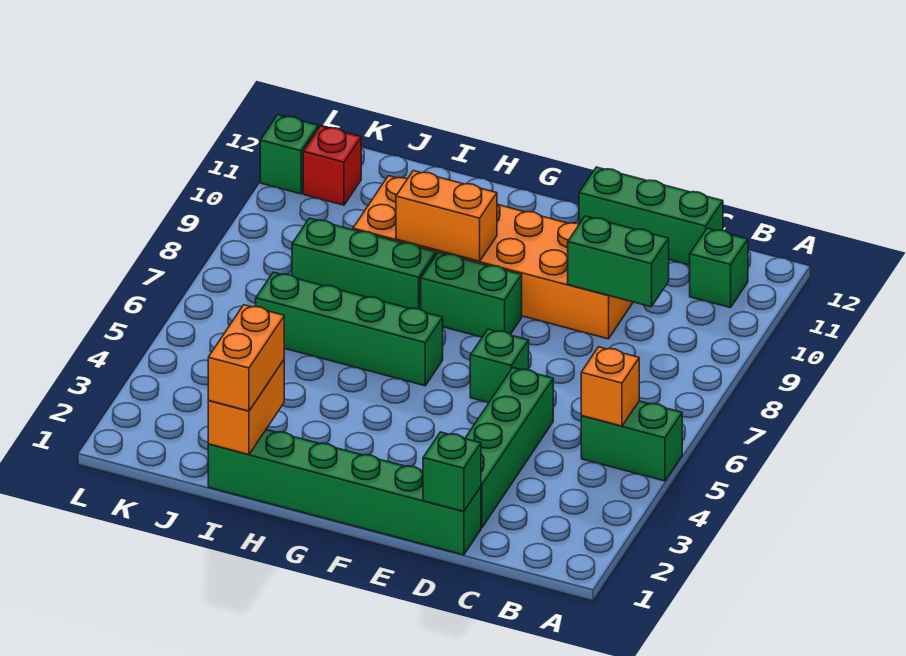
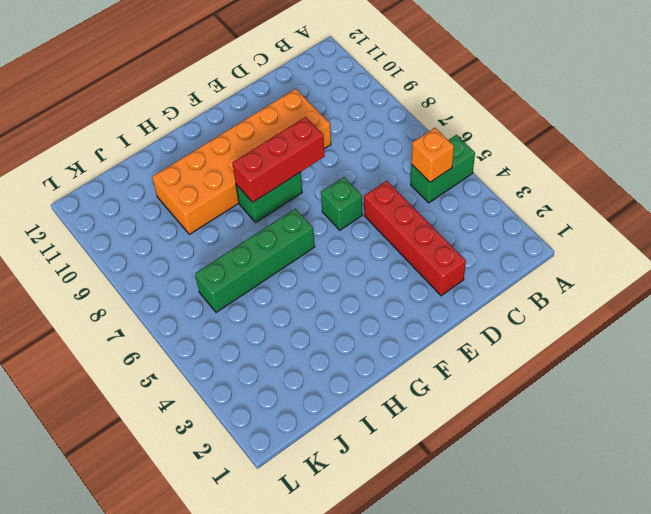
red brick D2:D5 level 1 -> green brick D2:D5 level 1
red brick E8:G8 level 2 -> none
none -> green brick B11 level 1
none -> green brick C12:E12 level 1
none -> green brick D1:I1 level 1

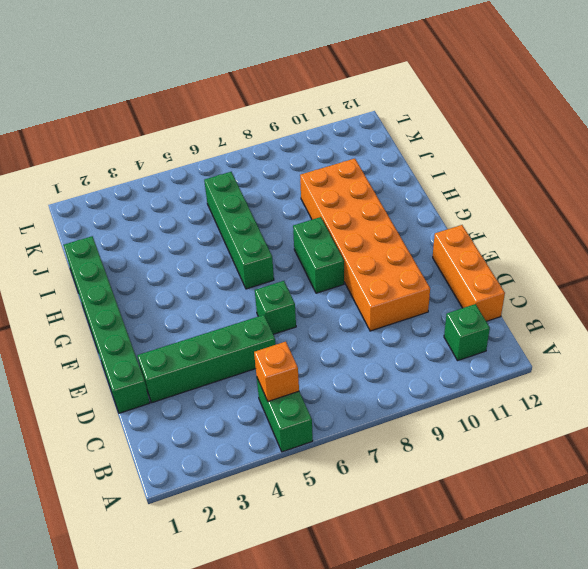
orange brick C12:E12 level 1 -> green brick C12:E12 level 1
none -> green brick H8:J8 level 1
none -> red brick K11 level 1
none -> green brick L11 level 1

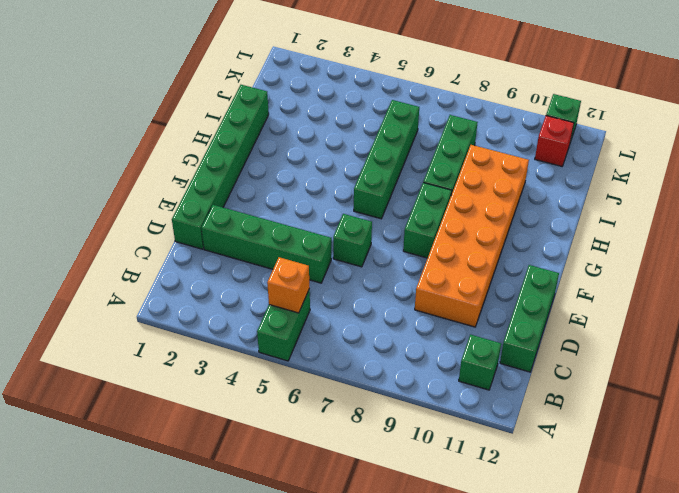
none -> green brick C9:D9 level 2
none -> green brick D1 level 2
none -> orange brick G9:H9 level 2

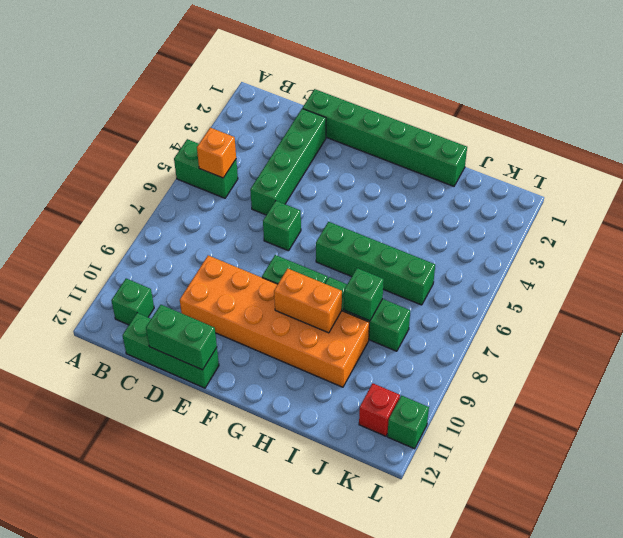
green brick D12:E12 level 2 -> green brick C9:D9 level 2
green brick I8 level 2 -> green brick D1 level 2
none -> orange brick I1:I2 level 2
none -> orange brick I1:I2 level 3

